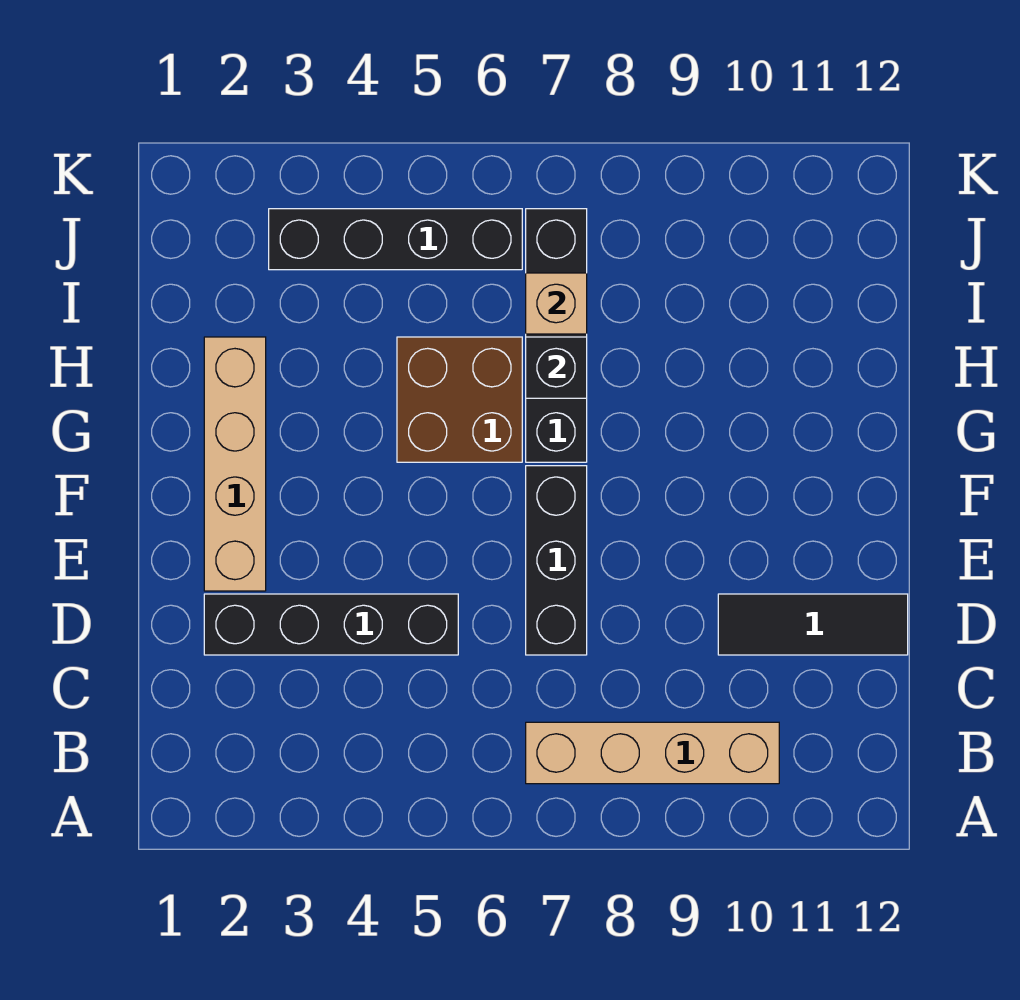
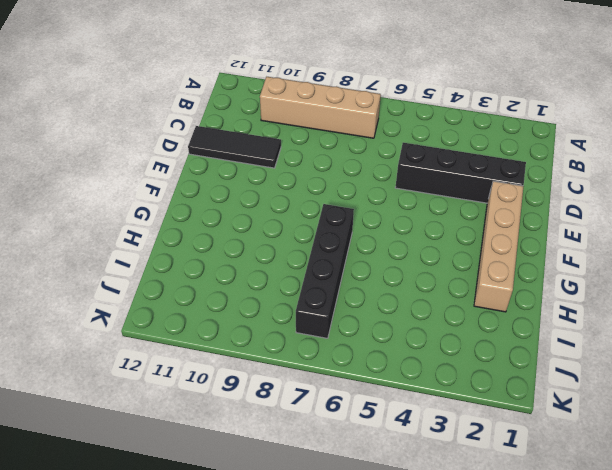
none -> black brick D7:F7 level 1
none -> brown brick G5:H6 level 1

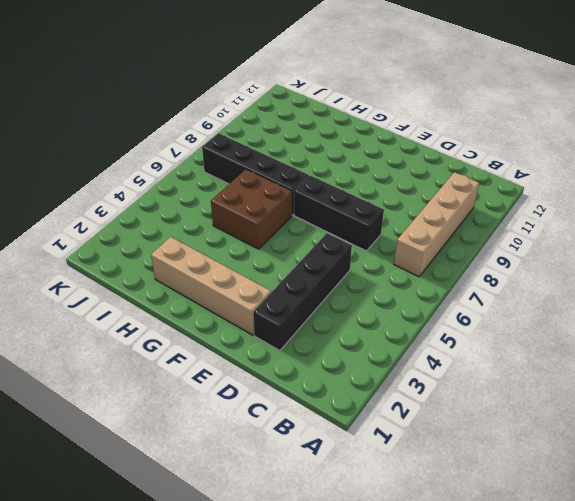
none -> black tile D10:D12 level 1
none -> black brick J3:J6 level 1

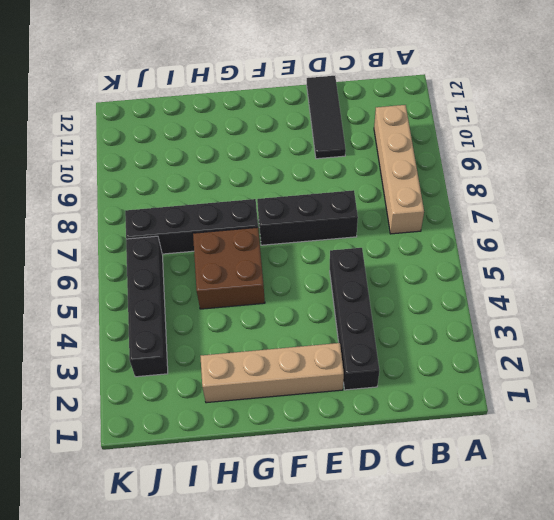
none -> black brick H7 level 2
none -> tan brick I7 level 2

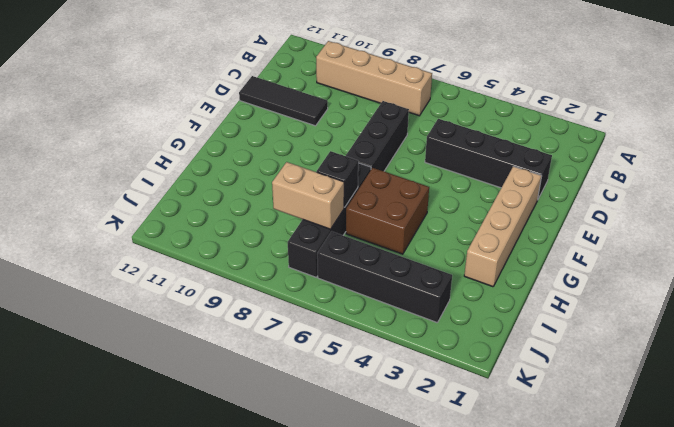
tan brick I7:I8 level 2 -> tan brick I7 level 2

